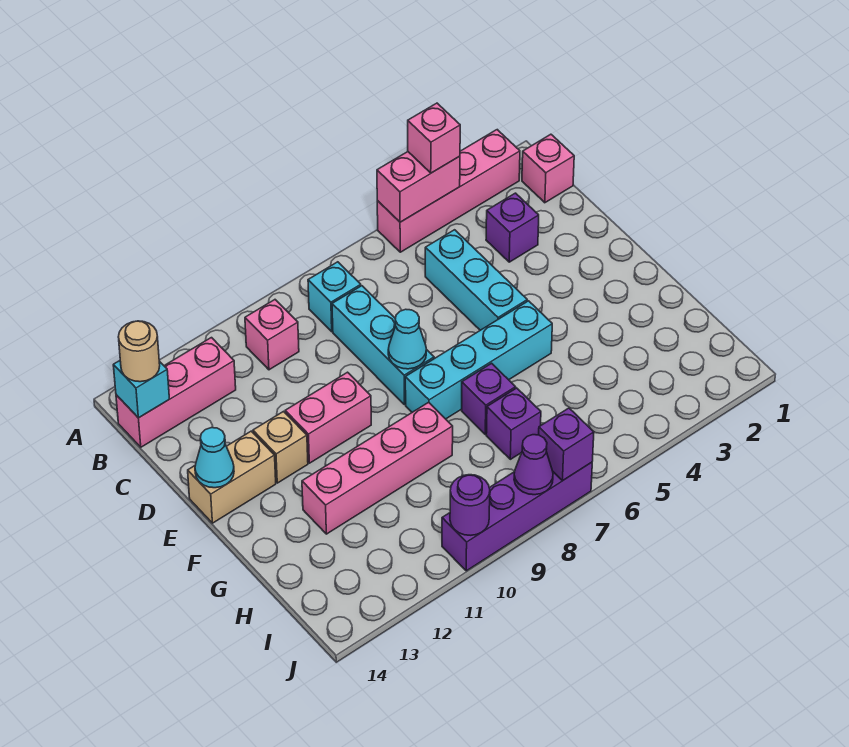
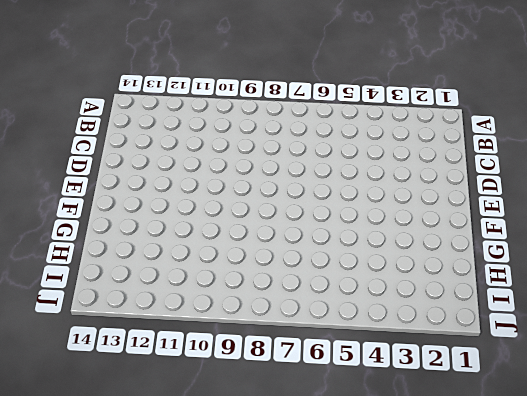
none -> pink brick A2:A5 level 1
none -> pink brick B1 level 1
none -> cyan brick B8 level 1

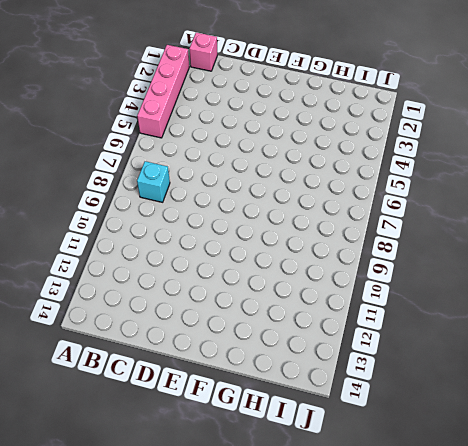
none -> pink brick B10 level 1
none -> pink brick B12:B14 level 1
none -> purple brick C3 level 1

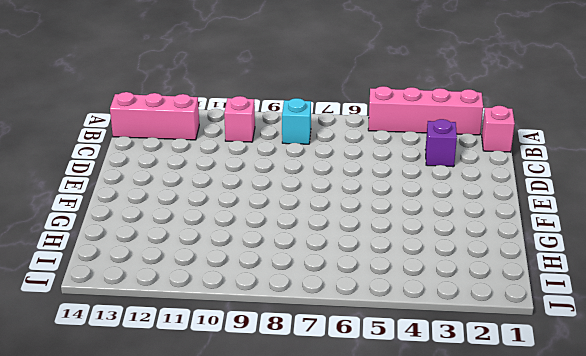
none -> cyan brick C5:E5 level 1
none -> cyan brick C8:E8 level 1
none -> pink brick E10:E11 level 1

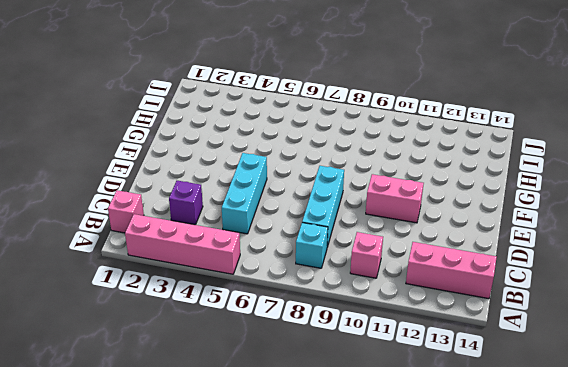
none -> tan brick E12 level 1
none -> tan brick E13:E14 level 1
none -> cyan brick F5:F8 level 1

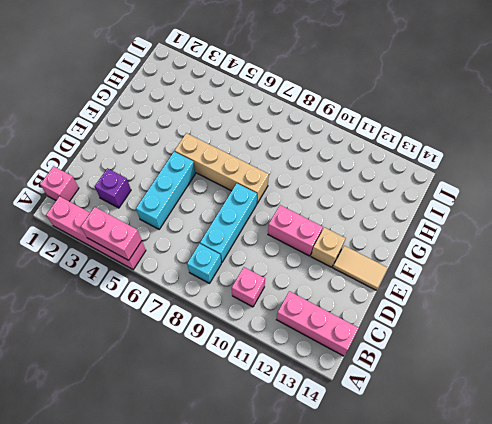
tan tile E13:E14 level 1 -> tan brick E13:E14 level 1
tan brick F5:F8 level 1 -> cyan brick F5:F8 level 1
none -> purple brick G7 level 1
none -> pink brick G9:G12 level 1
none -> purple brick H7 level 1

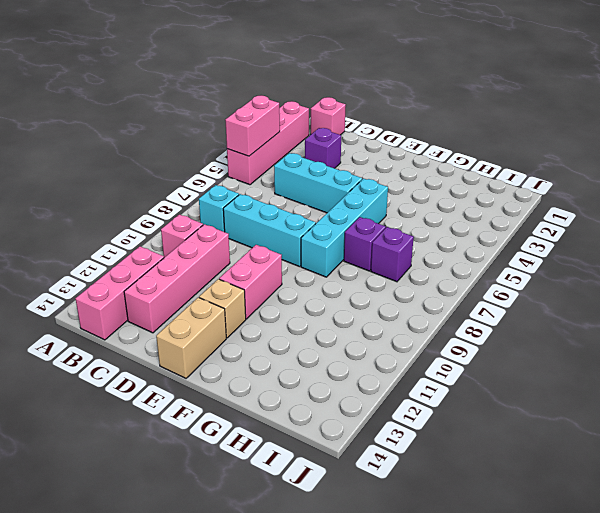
pink brick C10:C13 level 1 -> pink brick G9:G12 level 1
none -> purple brick J7:J10 level 1
none -> cyan brick B14 level 2
none -> cyan cone E8 level 2

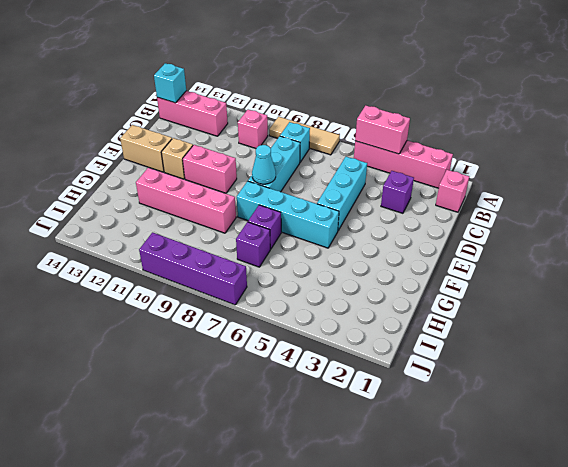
tan tile A7:A9 level 1 -> none
none -> cyan cone E14 level 2
none -> purple brick J7 level 2
none -> purple cone J8 level 2

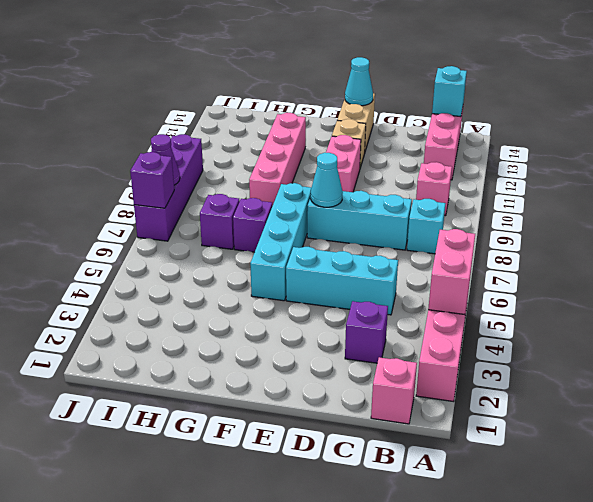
none -> purple round brick J10 level 2
none -> pink brick A4 level 3
none -> tan round brick B14 level 3

